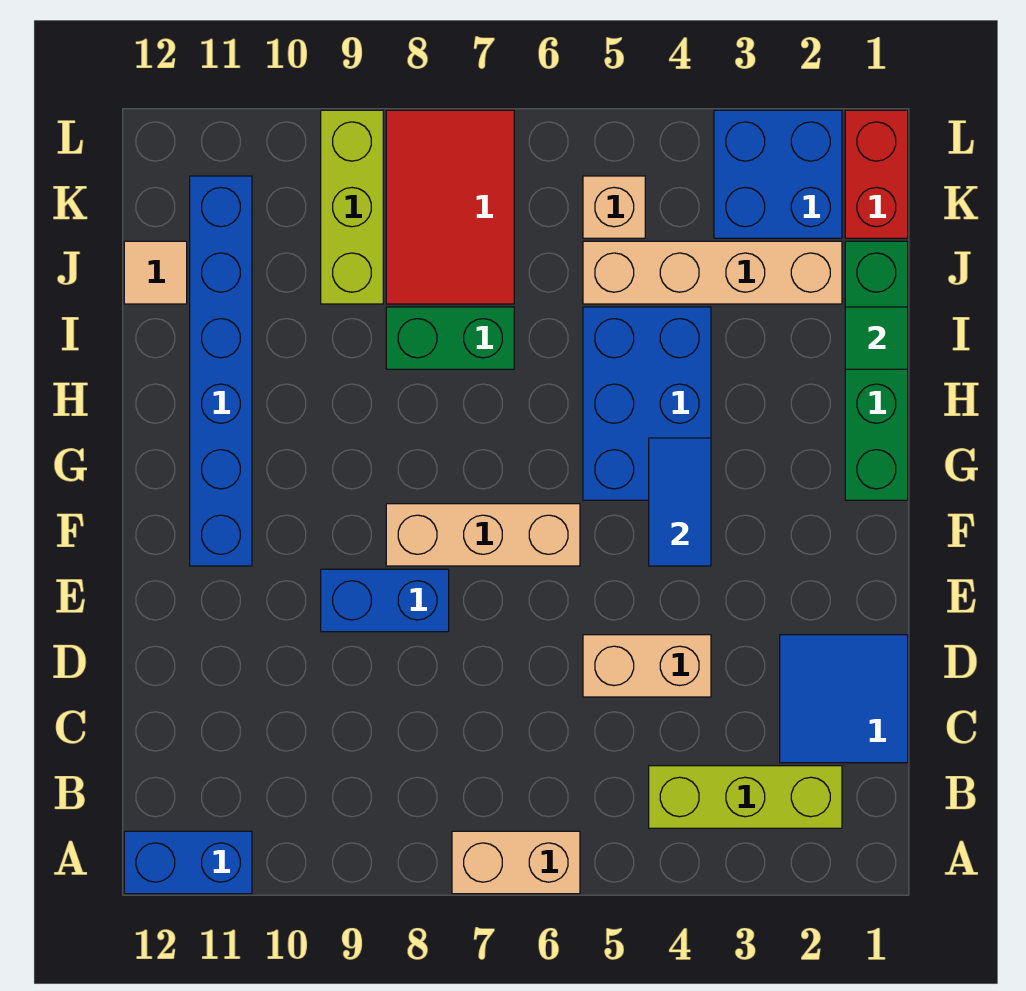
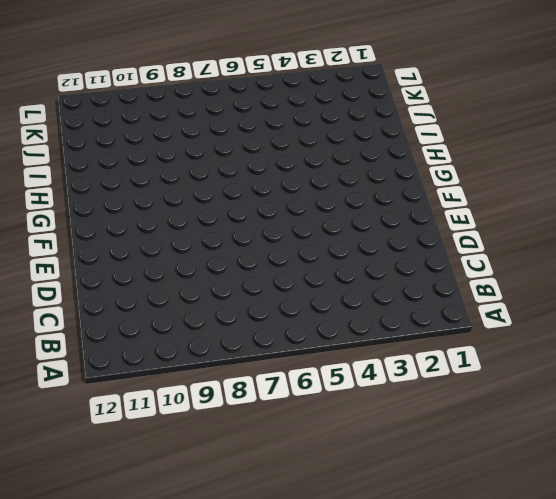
none -> tan brick A6:A7 level 1
none -> blue brick A11:A12 level 1
none -> lime brick B2:B4 level 1

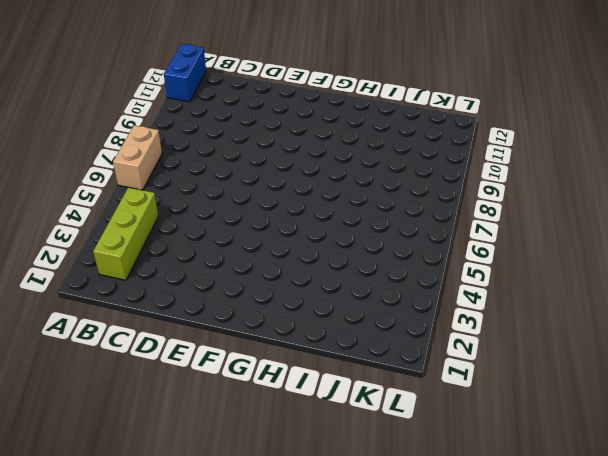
none -> blue tile C1:D2 level 1
none -> tan brick D4:D5 level 1
none -> blue brick E8:E9 level 1

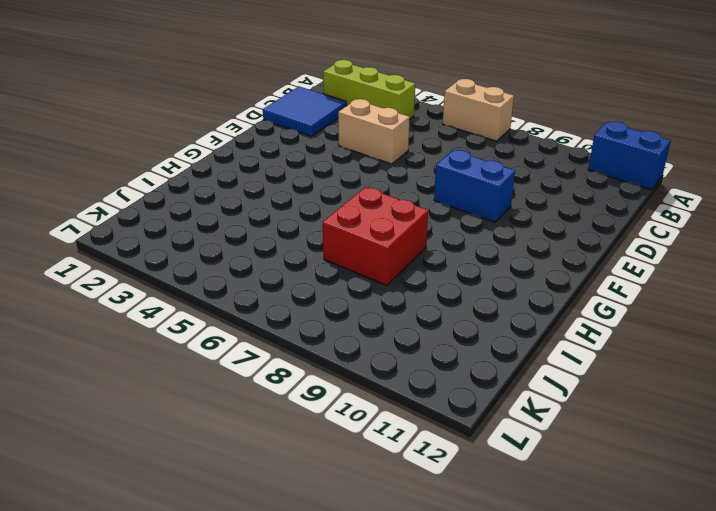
red brick H7:I8 level 1 -> green brick I7:I8 level 1
none -> tan brick F6:F8 level 1
none -> blue brick F11:K11 level 1
none -> green brick G1:J1 level 1

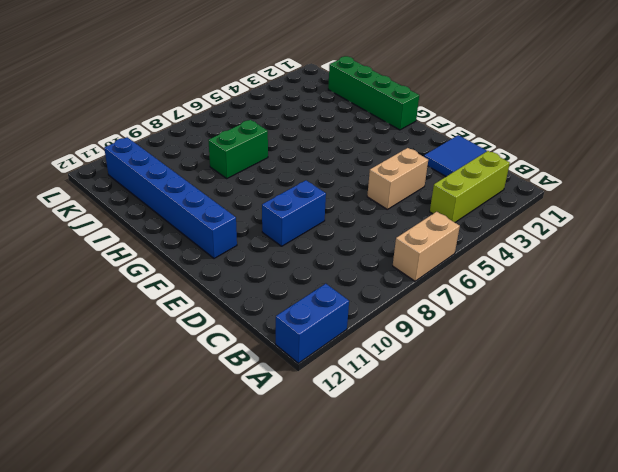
none -> tan brick F6:F8 level 1
none -> blue brick G4:I5 level 1
none -> tan brick J2:J5 level 1

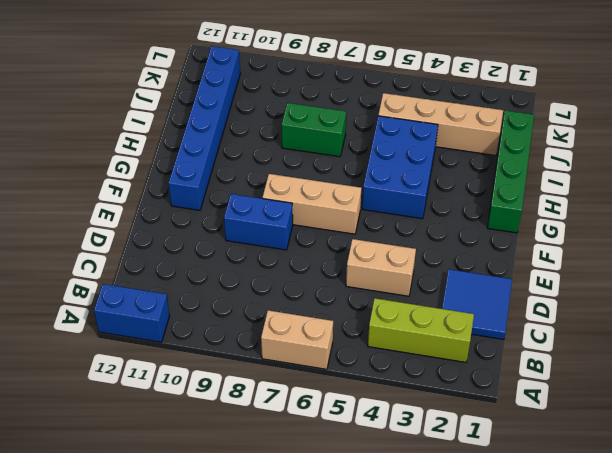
none -> red tile J7:L8 level 1
none -> lime brick J9:L9 level 1
none -> tan tile J12 level 1

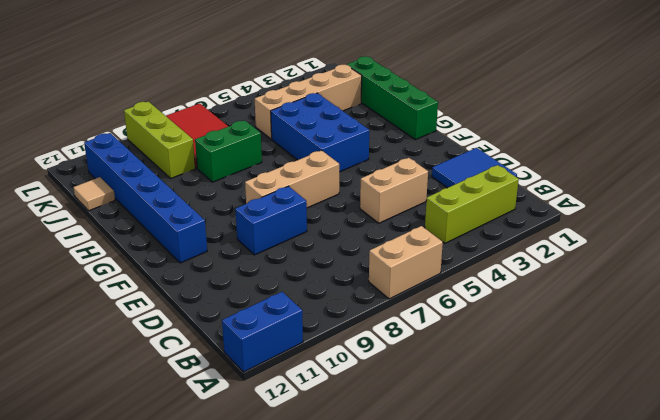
none -> red brick K1:L1 level 1
none -> blue brick K2:L3 level 1
none -> tan brick K5 level 1

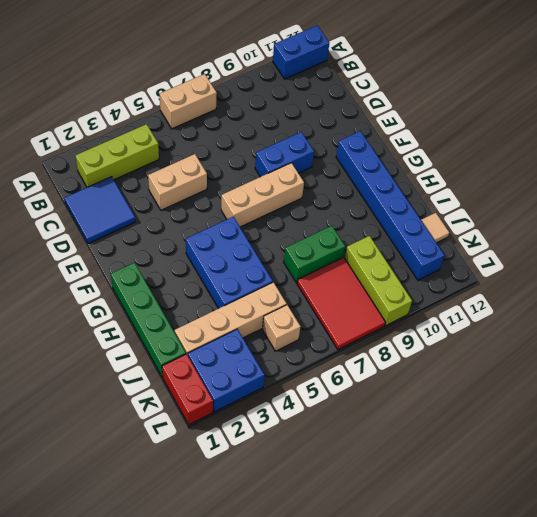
none -> blue tile F4:G4 level 2
none -> green tile I1 level 2

